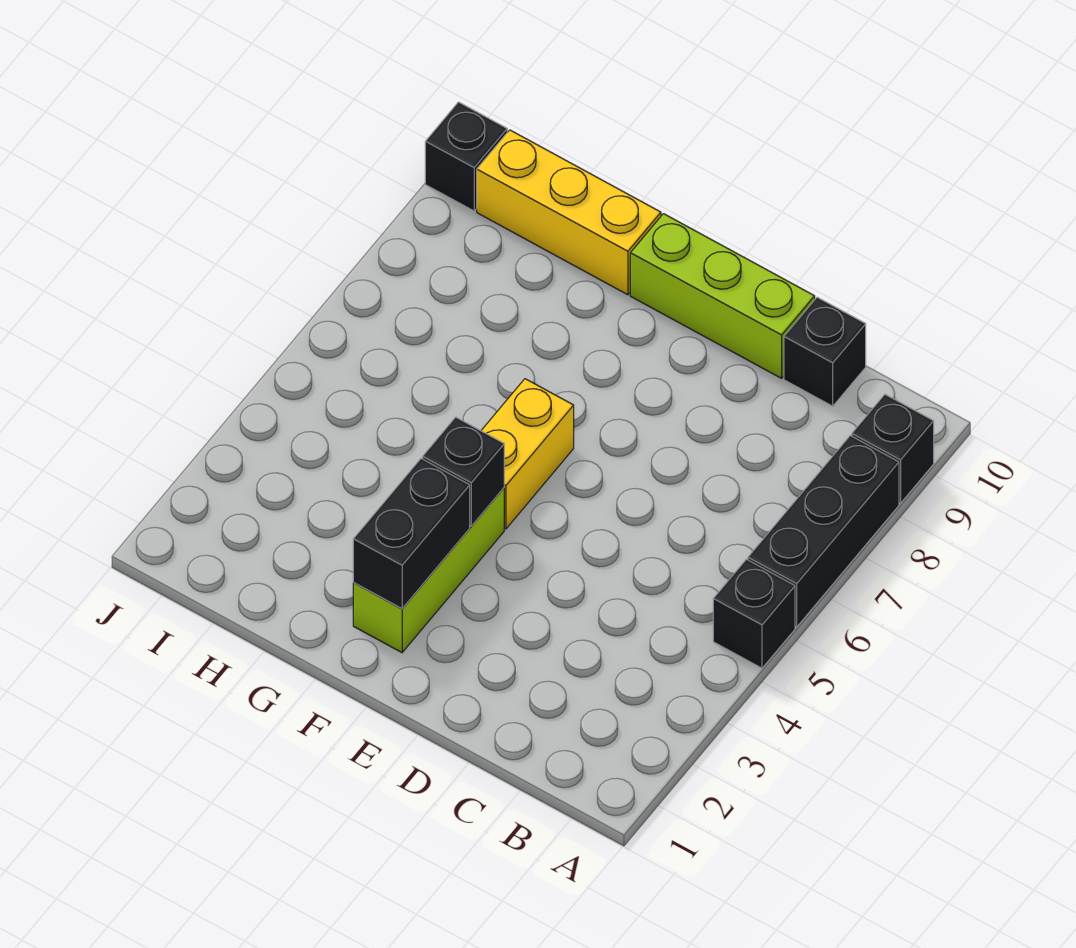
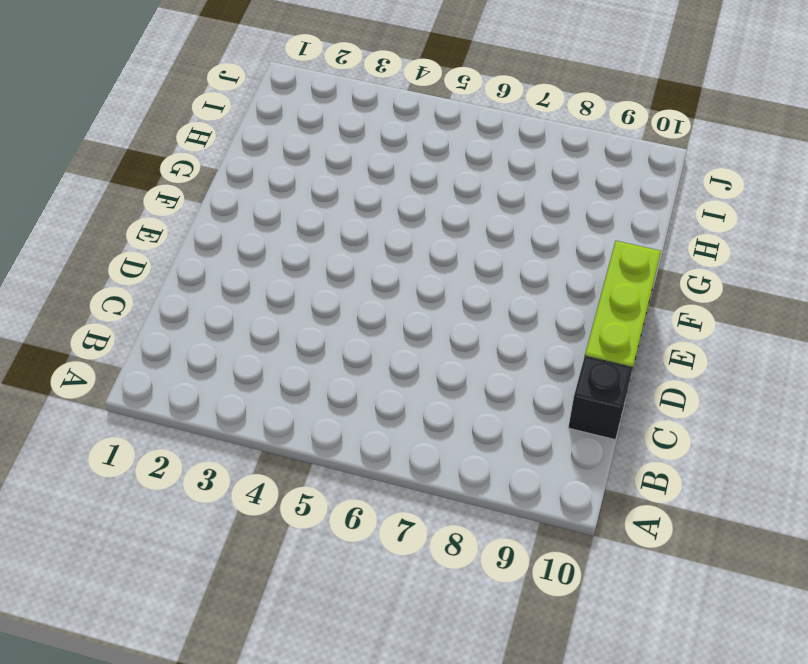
none -> black brick A5 level 1
none -> black brick A6:A8 level 1

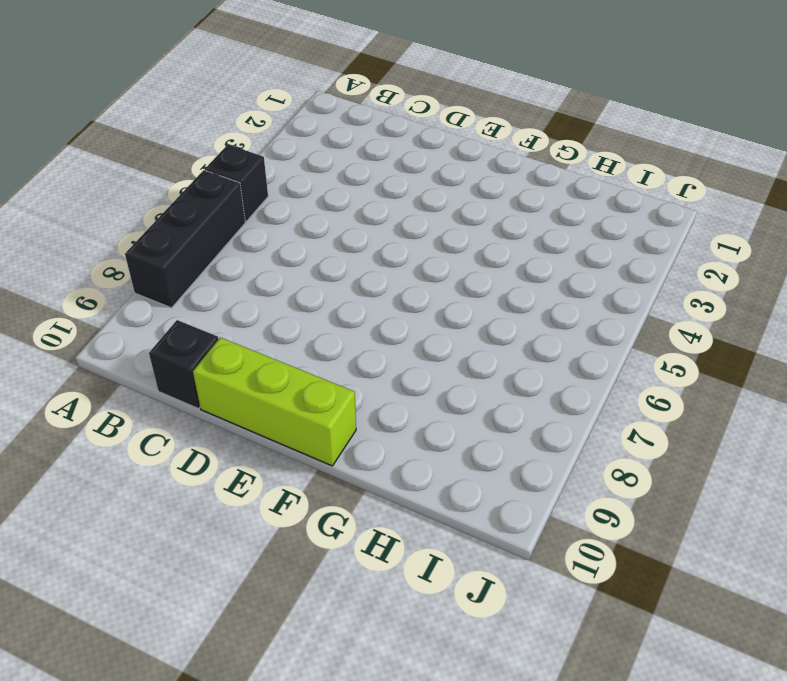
none -> black brick A9 level 1
none -> lime brick F2:F4 level 1

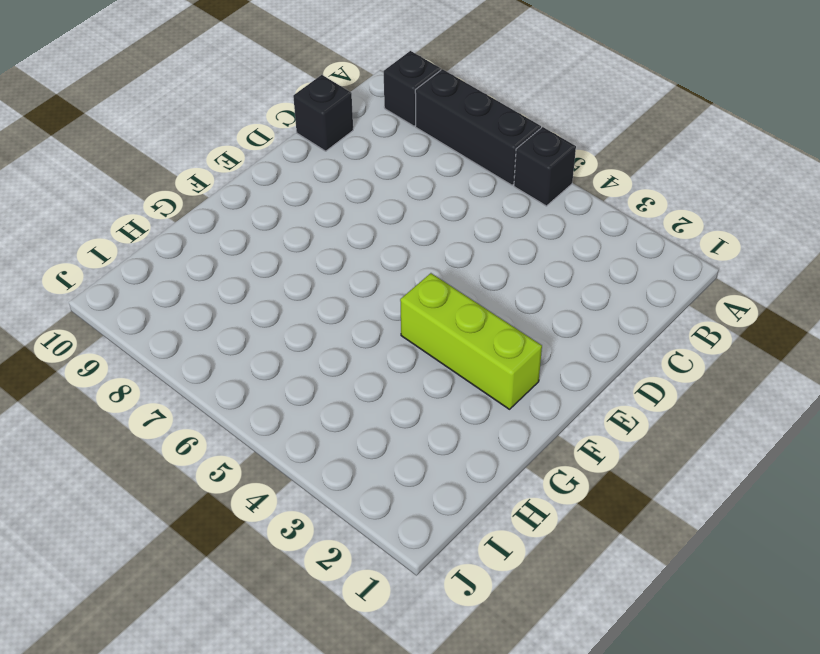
none -> lime brick D10:F10 level 1
none -> yellow brick F5:F6 level 1

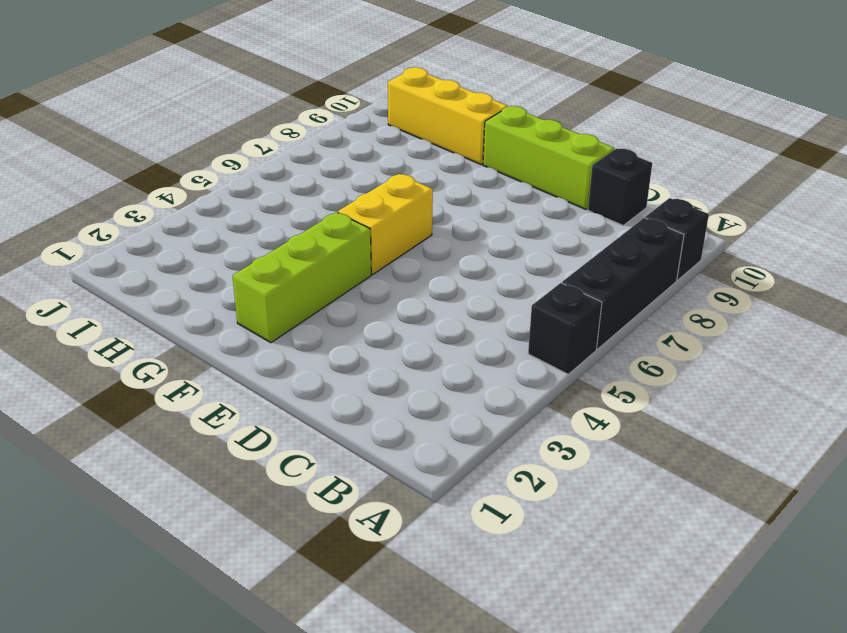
none -> black brick J10 level 1
none -> black brick F2:F3 level 2

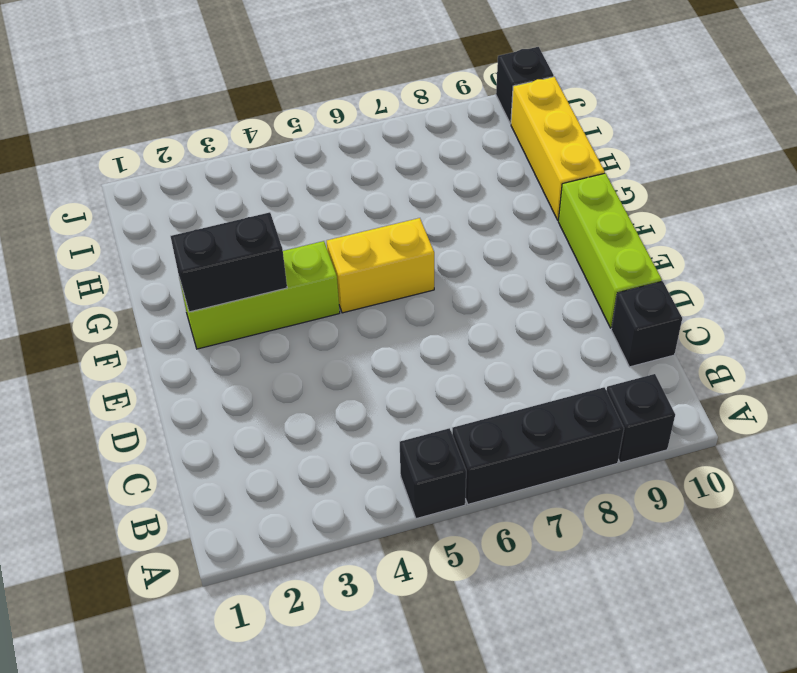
none -> black brick F4 level 2

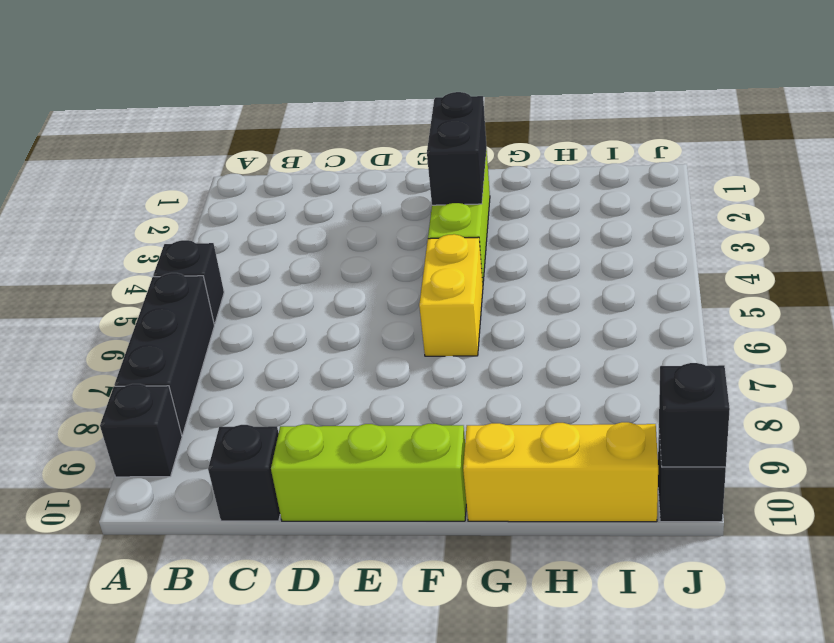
black brick J10 level 2 -> black brick F4 level 2

